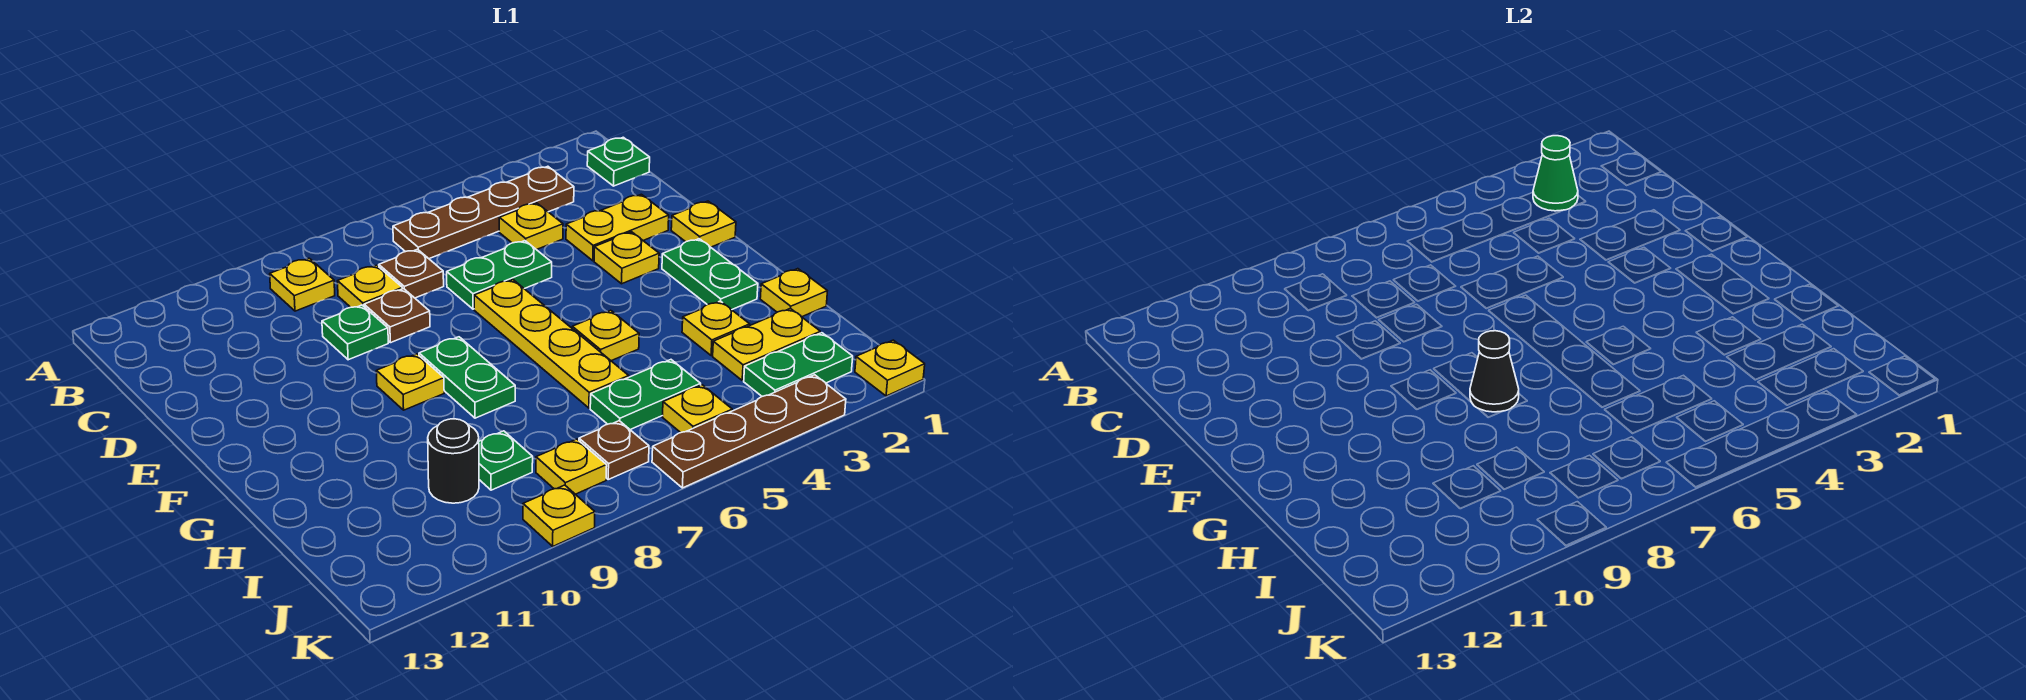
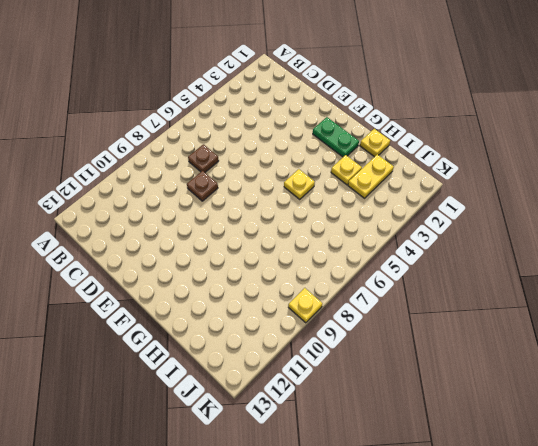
none -> green plate B1 level 1
none -> brown plate B3:B6 level 1
none -> yellow plate B9 level 1
none -> yellow plate C4 level 1

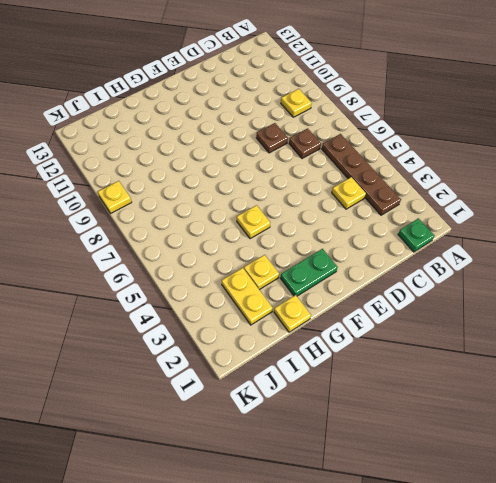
none -> yellow plate C8 level 1
none -> yellow plate D2:D3 level 1
none -> green plate D5:D6 level 1
none -> green plate D9 level 1

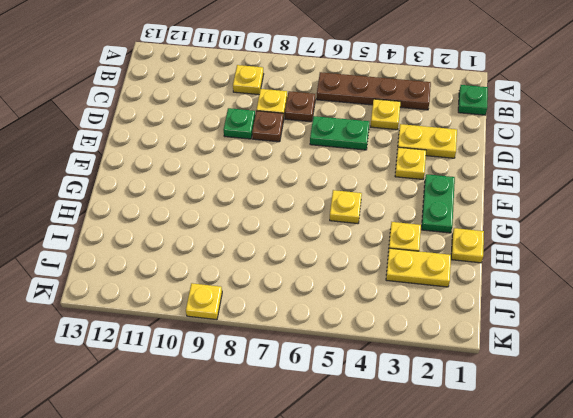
none -> yellow plate E1 level 1
none -> yellow plate E6:H6 level 1
none -> green plate F8:G8 level 1
none -> yellow plate F9 level 1

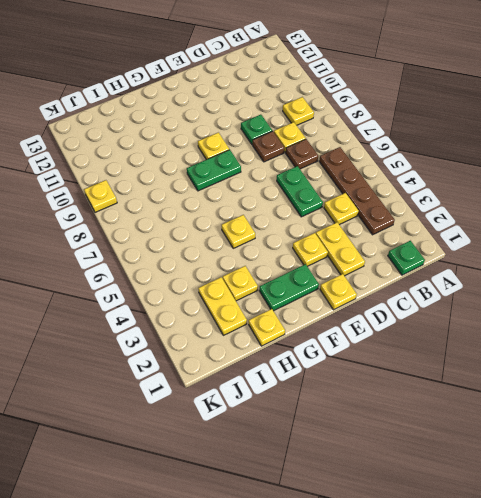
none -> yellow plate E6:H6 level 1
none -> green plate I5:I6 level 1
none -> green plate I9 level 1
none -> black round brick I10 level 1

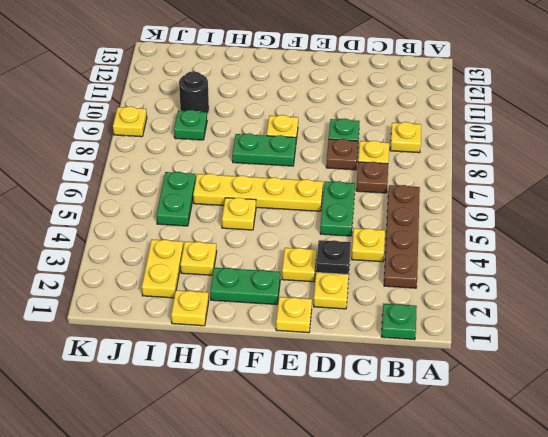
black plate D3 level 2 -> none
none -> green plate J2:J3 level 1
none -> yellow plate J5 level 1
none -> brown plate J7 level 1
none -> yellow plate J8 level 1

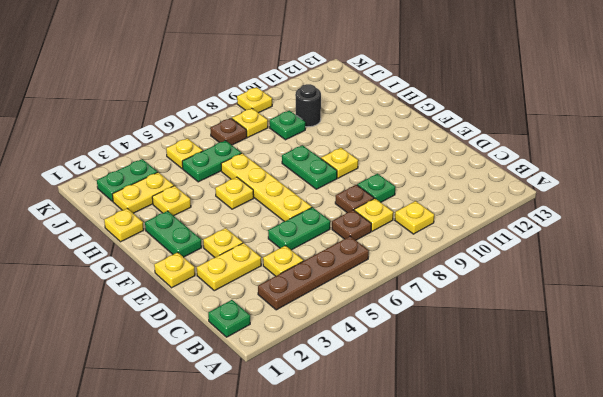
none -> yellow plate K1 level 1
none -> brown plate K3:K6 level 1
none -> green cone B3 level 2
none -> black cone G8 level 2

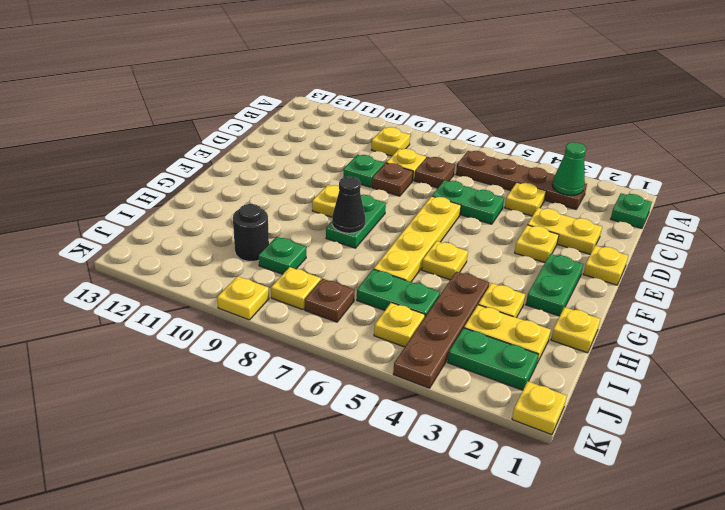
brown plate H4:K4 level 1 -> brown plate K3:K6 level 1

